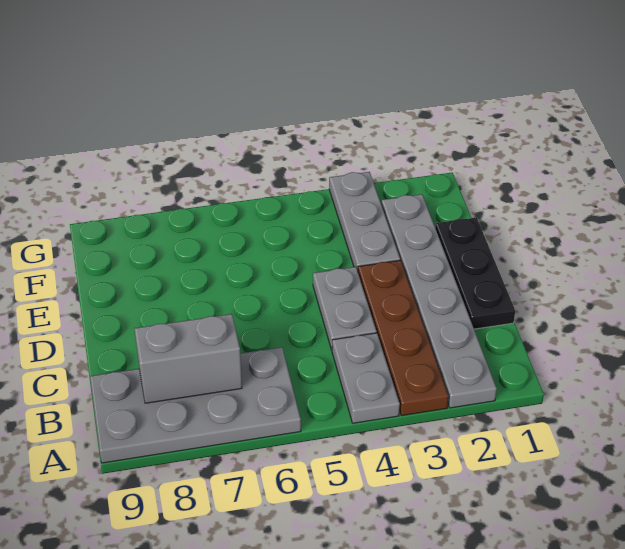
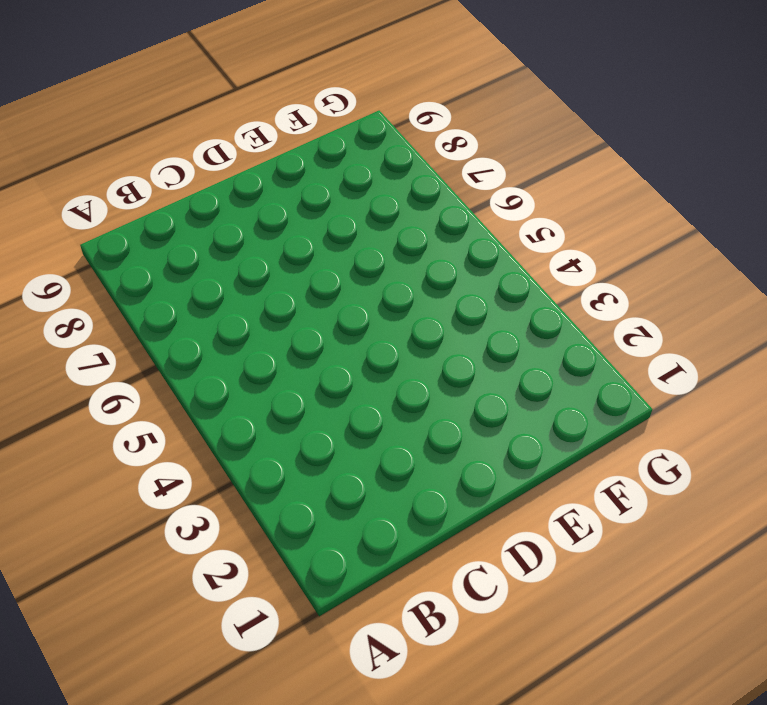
none -> grey plate A2:F2 level 1
none -> brown plate A3:D3 level 1

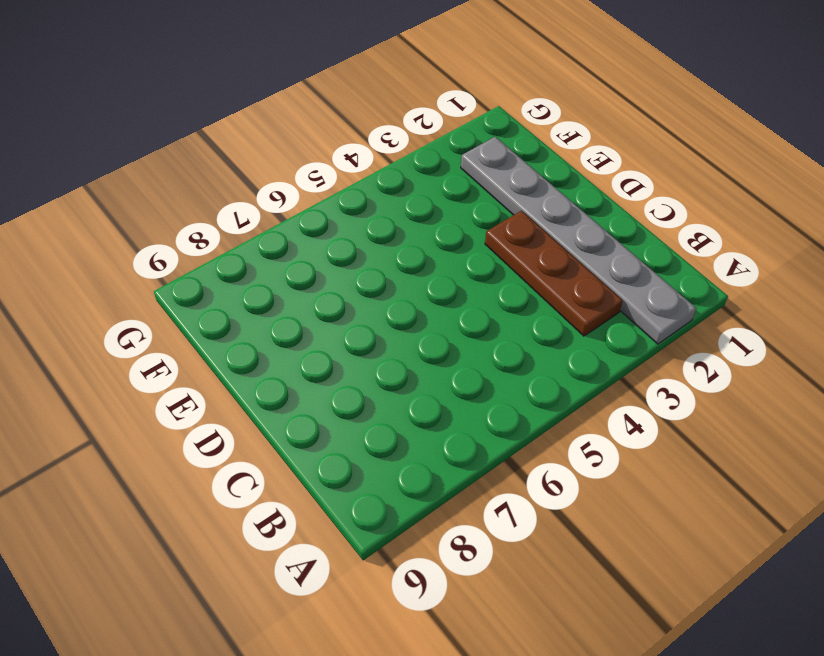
brown plate B3:D3 level 1 -> brown plate A3:D3 level 1
none -> grey plate A4:B4 level 1
none -> grey plate A6:B9 level 1

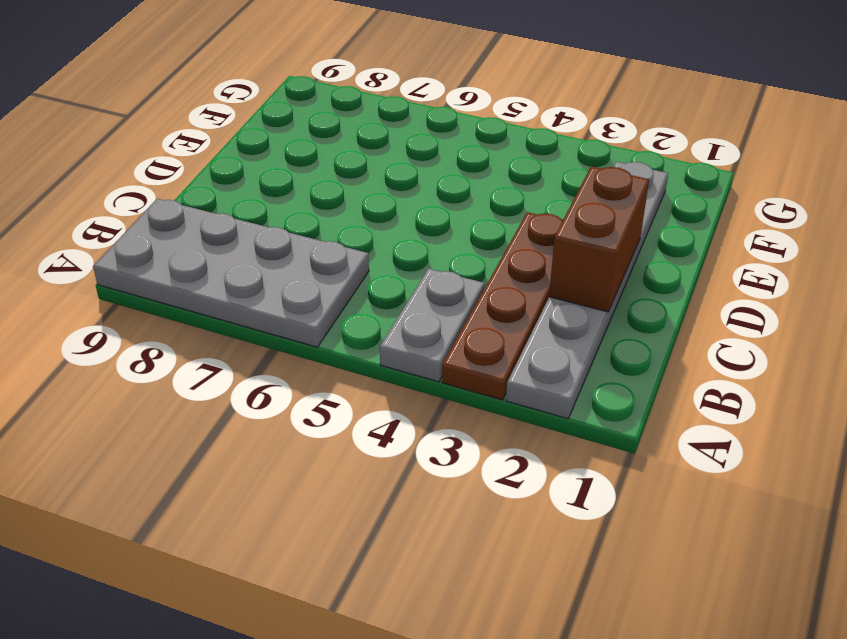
brown brick C2:D2 level 2 -> none
none -> black plate C1:E1 level 1
none -> grey plate C4:D4 level 1

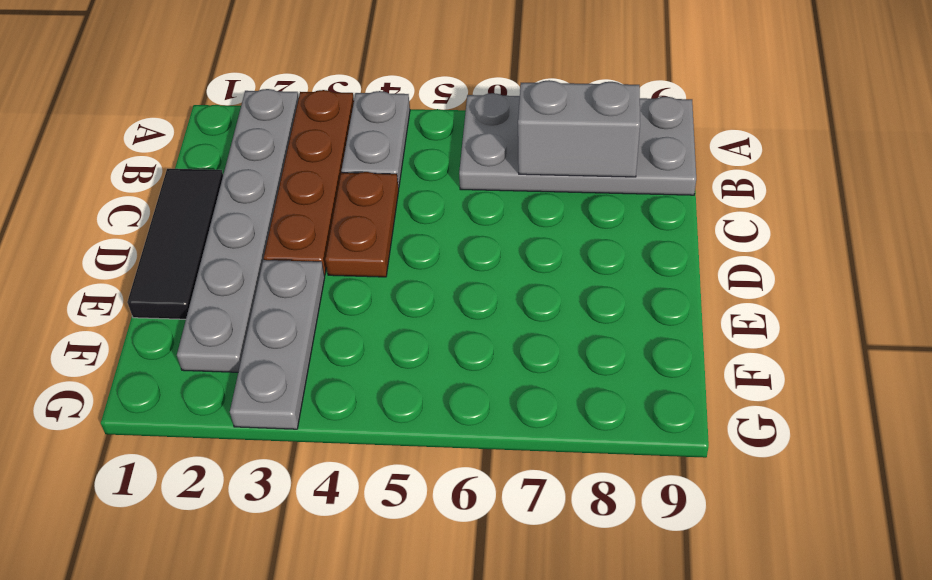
black tile C1:E1 level 1 -> black plate C1:E1 level 1
brown plate C4:D4 level 1 -> grey plate C4:D4 level 1

